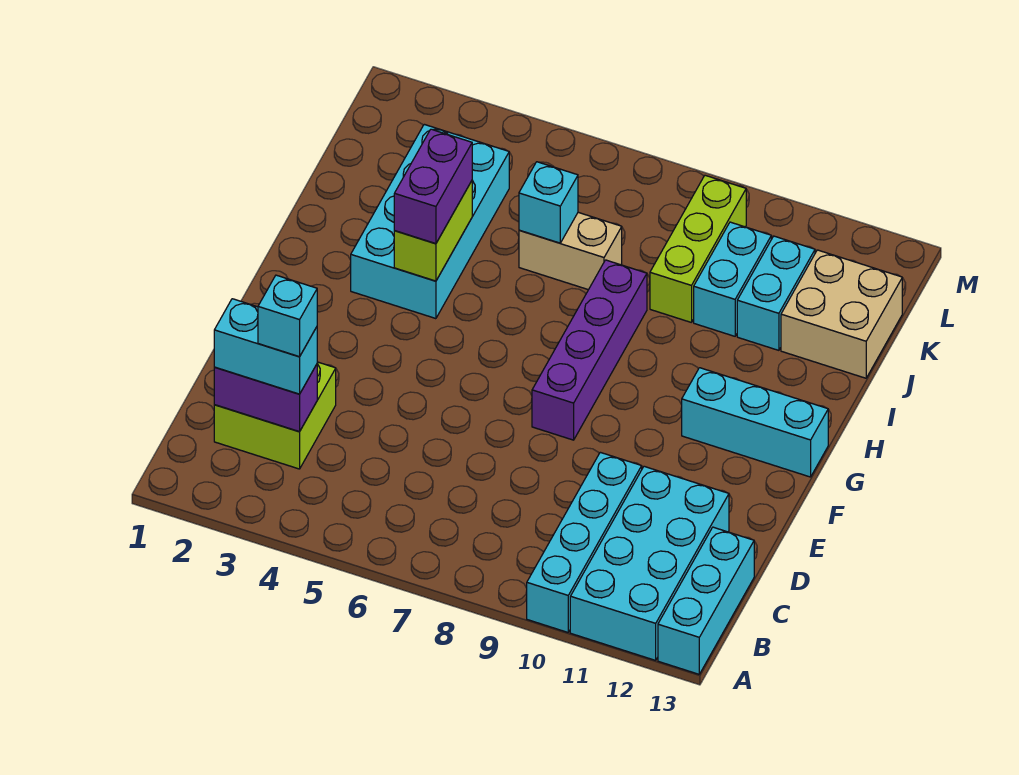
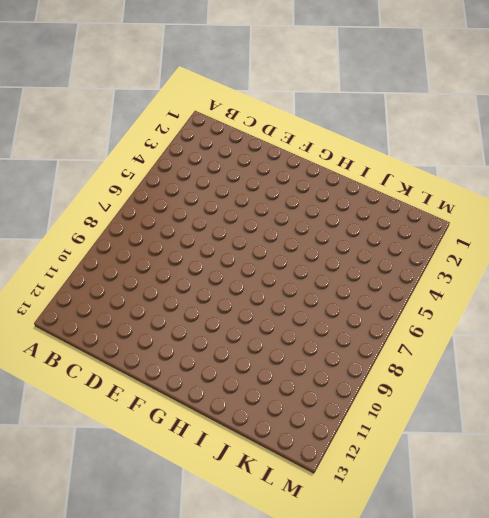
none -> cyan brick A10:D10 level 1
none -> cyan brick A11:D12 level 1
none -> cyan brick A13:C13 level 1

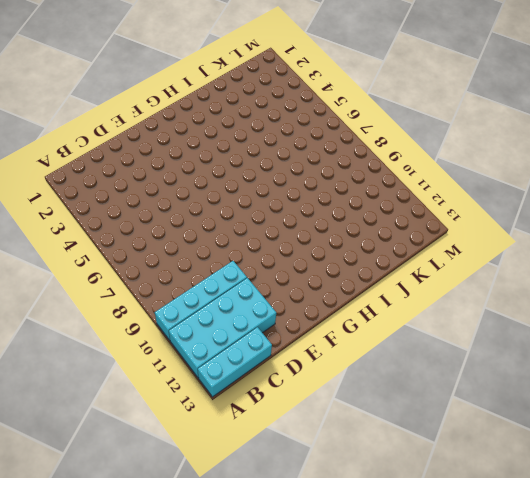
none -> lime brick C2:D3 level 1
none -> purple brick F8:I8 level 1
none -> cyan brick G11:G13 level 1

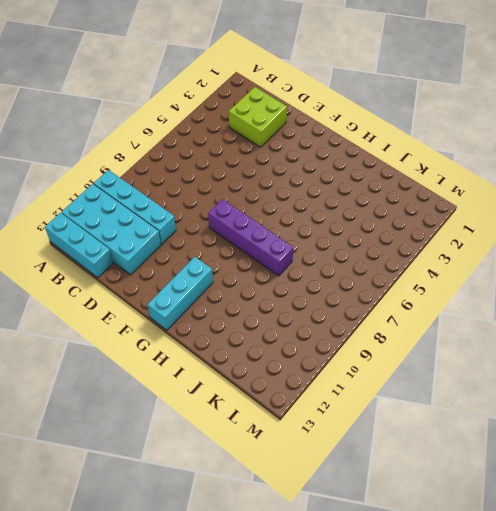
none -> cyan brick H3:K4 level 1
none -> tan brick J6:J7 level 1
none -> lime brick J9:L9 level 1

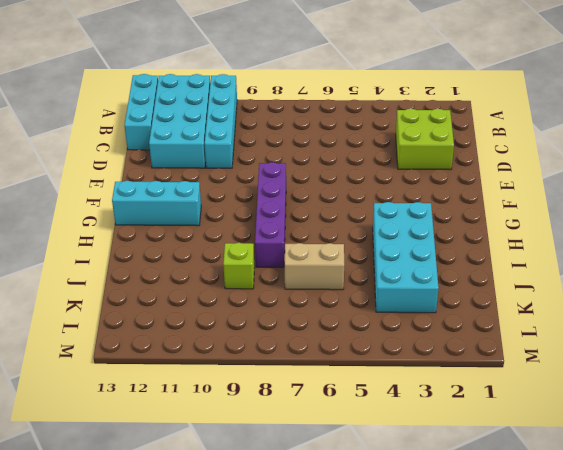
lime brick J9 level 1 -> lime brick J9:L9 level 1
none -> cyan brick J10:K10 level 1
none -> cyan brick J11:K11 level 1
none -> tan brick J12:K13 level 1

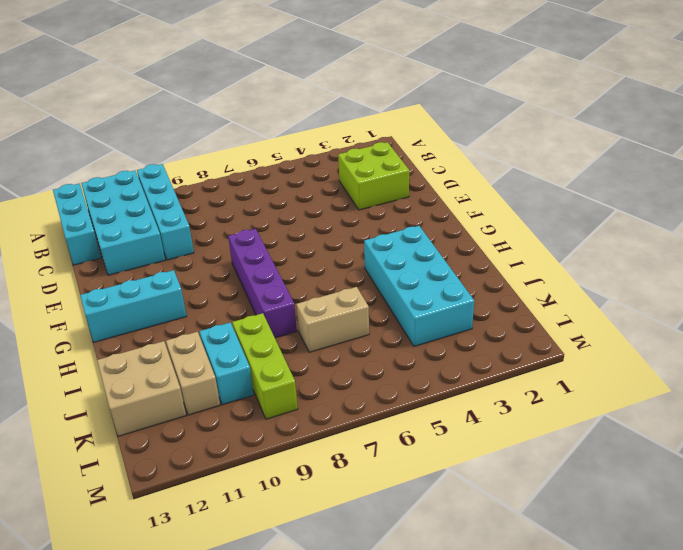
tan brick J11:K11 level 1 -> cyan brick J11:K11 level 1
none -> purple brick C2:C3 level 2
none -> lime brick H4:I4 level 2
none -> cyan brick J6 level 2

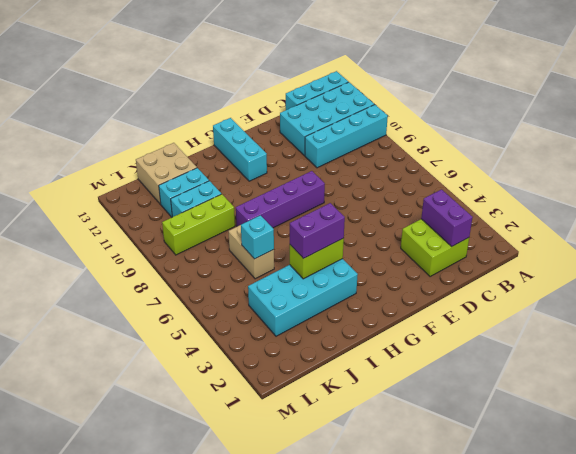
none -> cyan brick C2:C3 level 3
none -> cyan brick C3 level 4

